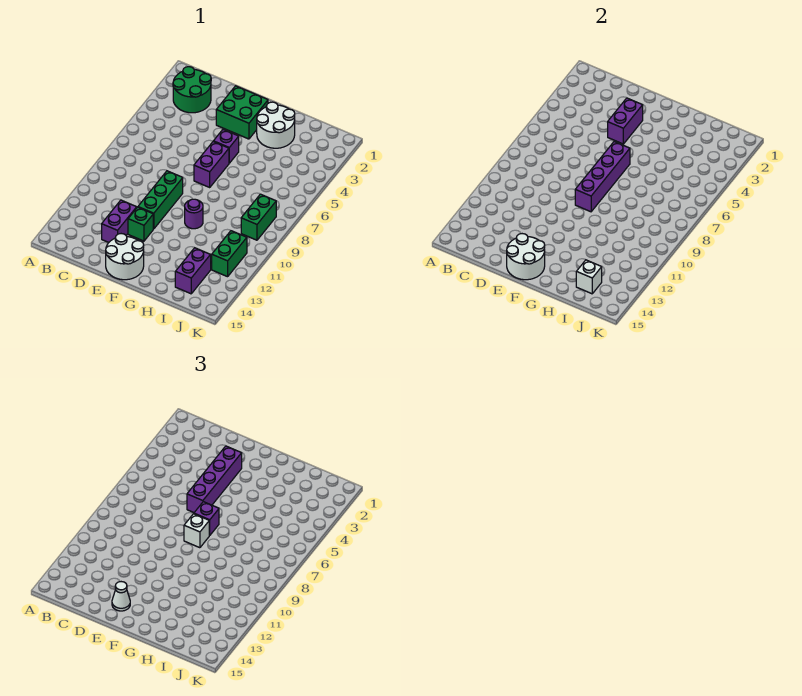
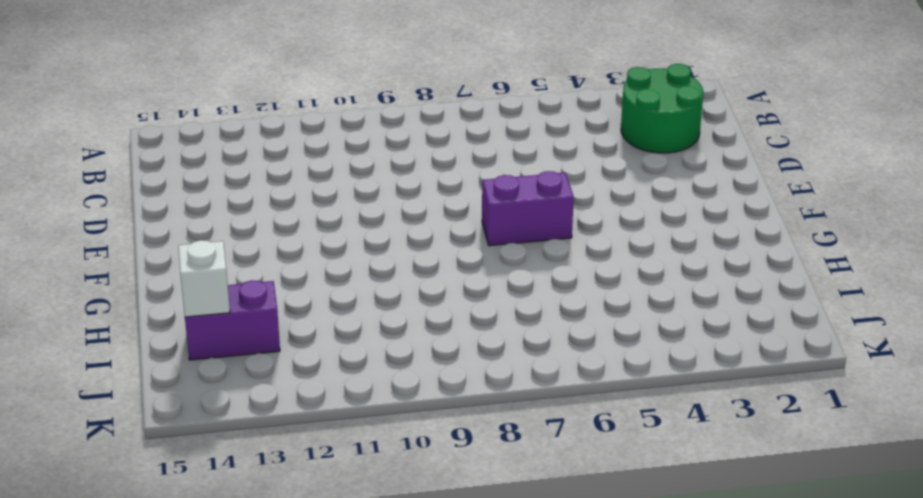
none -> purple brick D12:D13 level 1
none -> green brick E2:F3 level 1
none -> green brick E9:E11 level 1

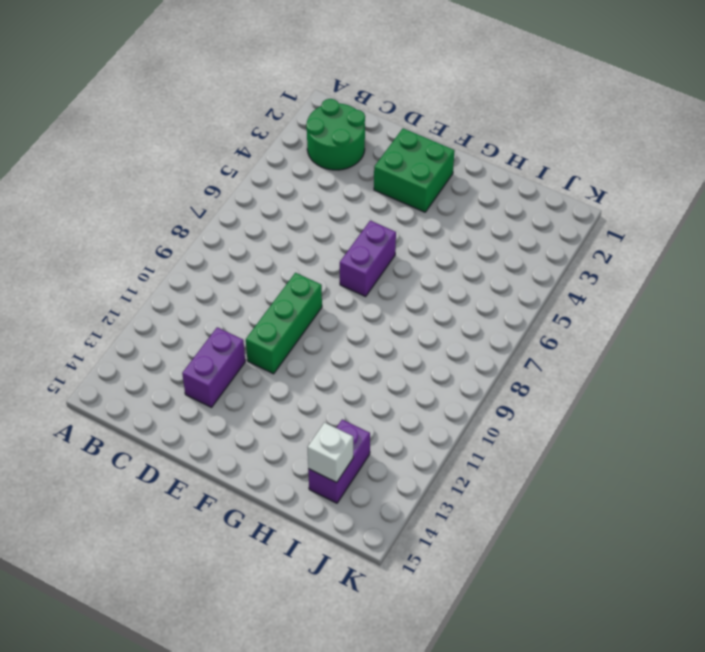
none -> green brick E12 level 1
none -> white round brick E14:F15 level 1
none -> purple brick F5 level 1

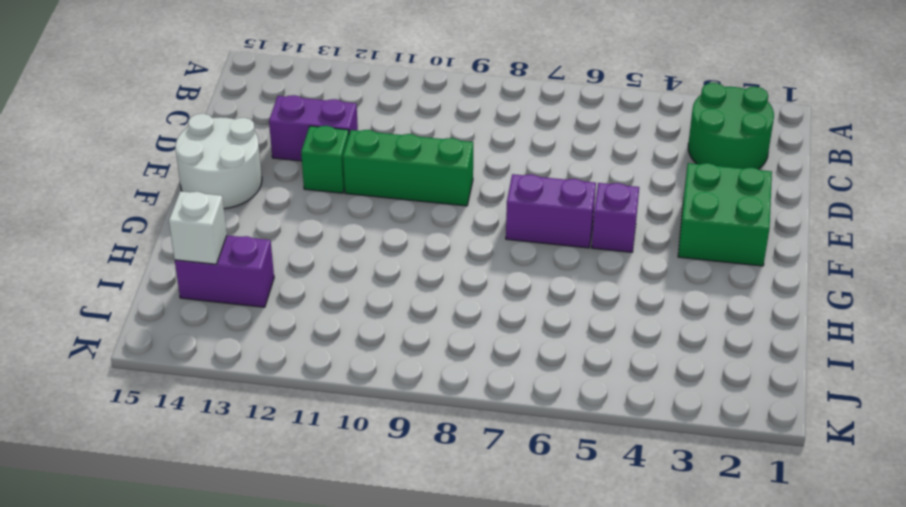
none -> white round brick G2:H3 level 1
none -> purple round brick G10 level 1
none -> green brick J8:J9 level 1

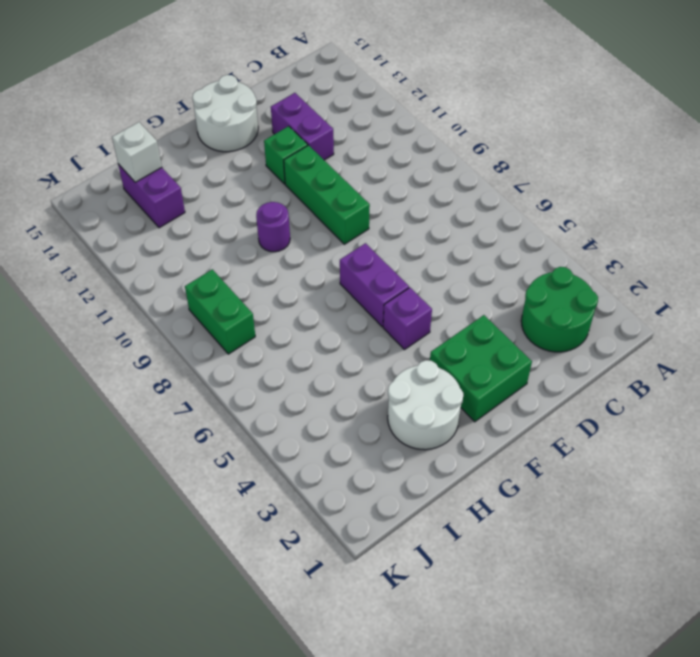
none -> green brick J11:J12 level 1
none -> purple brick E3:E4 level 2
none -> white round brick E14:F15 level 2

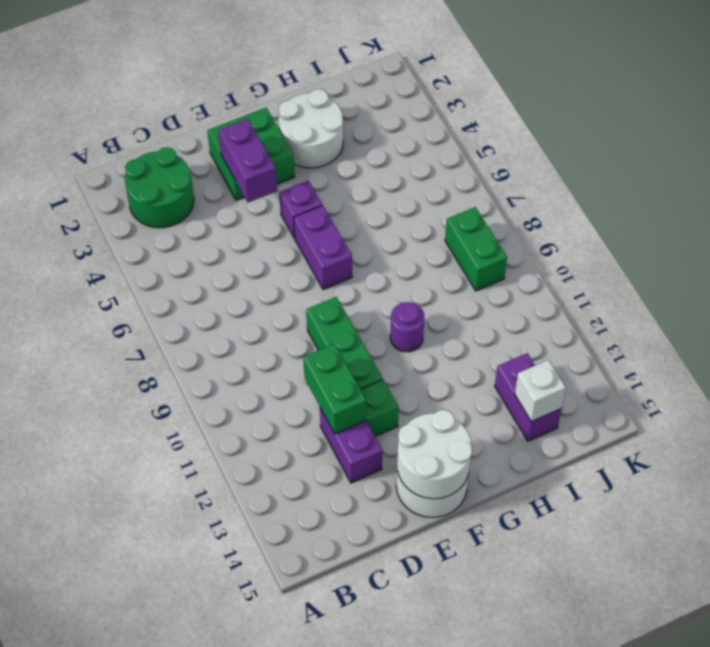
green brick D11:D12 level 2 -> green brick J11:J12 level 1
none -> purple brick F6:F9 level 2
none -> purple brick E3:E6 level 3
none -> white cone E14 level 3

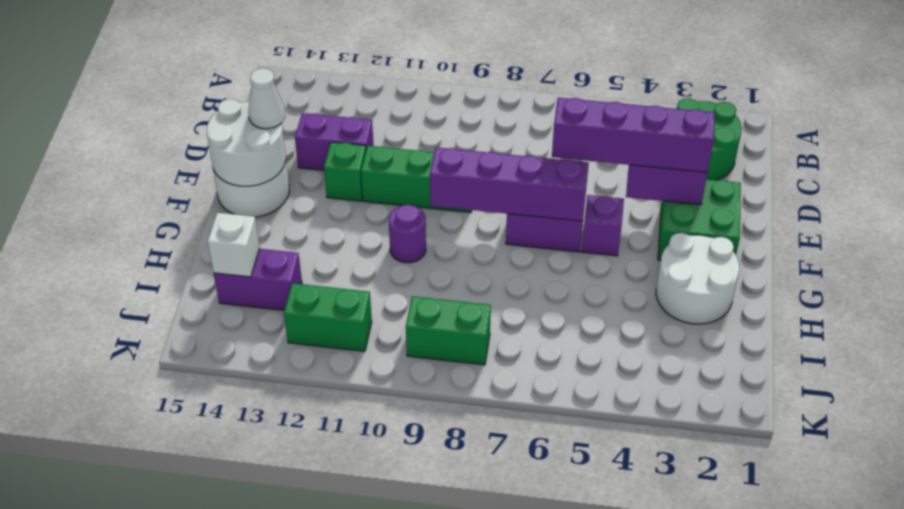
none -> purple brick F7 level 3
none -> white brick F8 level 3

